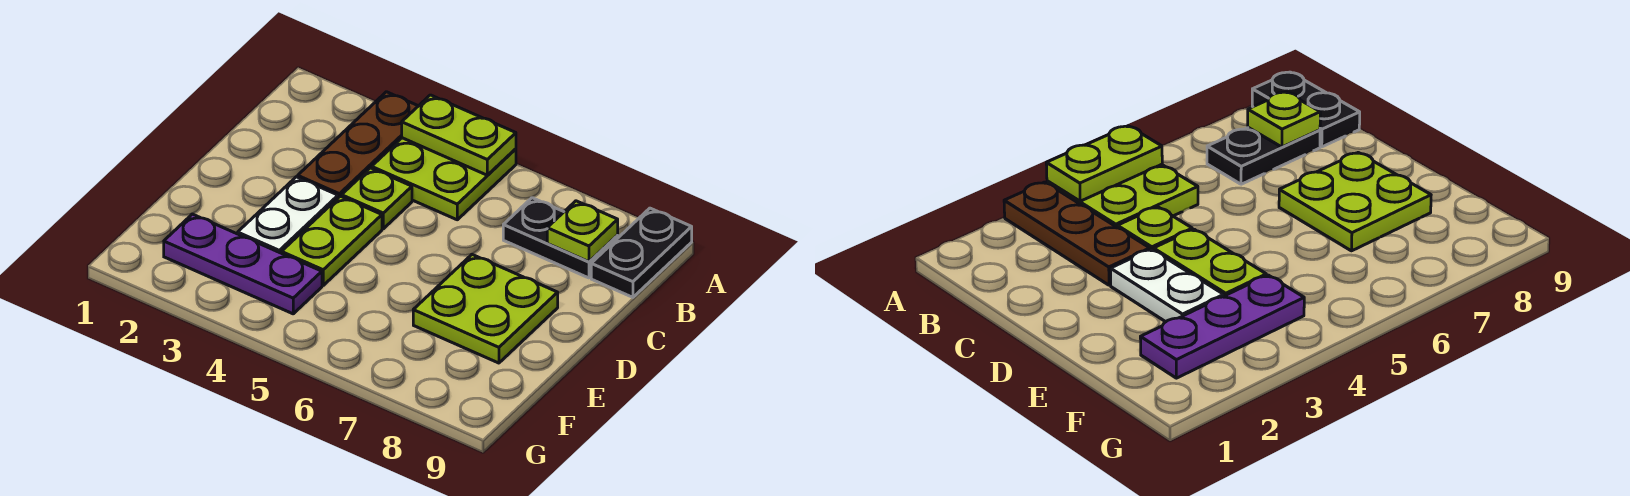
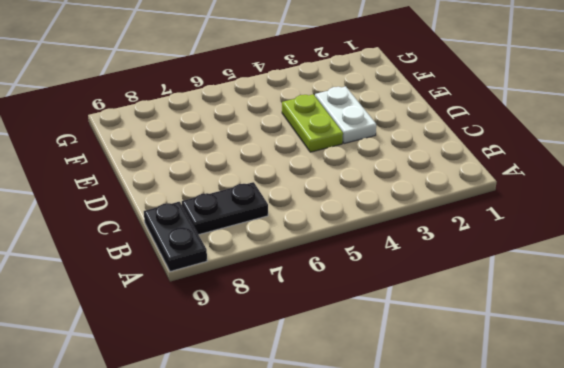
none -> brown plate A3:C3 level 1
none -> lime plate A4:B5 level 1

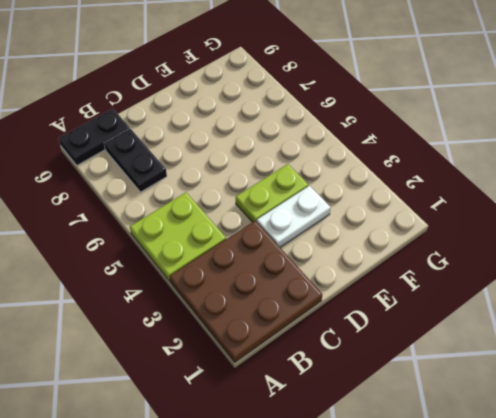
brown plate A1:C3 level 1 -> brown plate A3:C3 level 1
none -> lime plate C4 level 1
none -> lime plate D7:E8 level 1

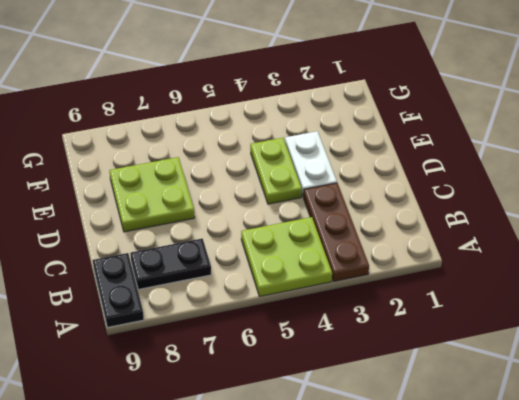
none -> lime plate C4 level 1
none -> purple plate F2:F4 level 1

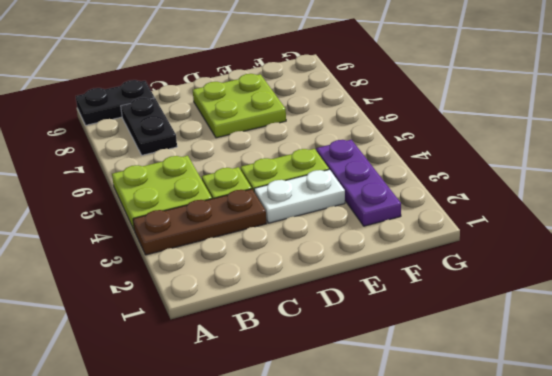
none -> lime plate A4:A5 level 2
none -> lime plate B8 level 2

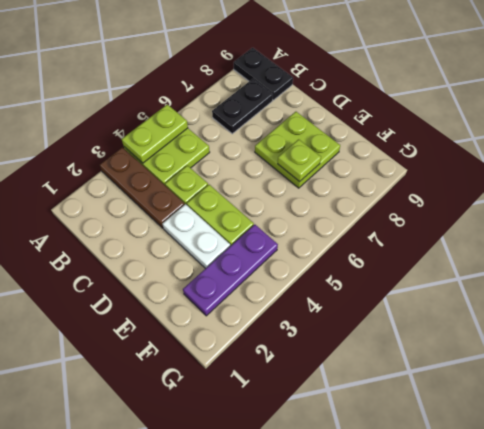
lime plate E7 level 2 -> lime plate B8 level 2

